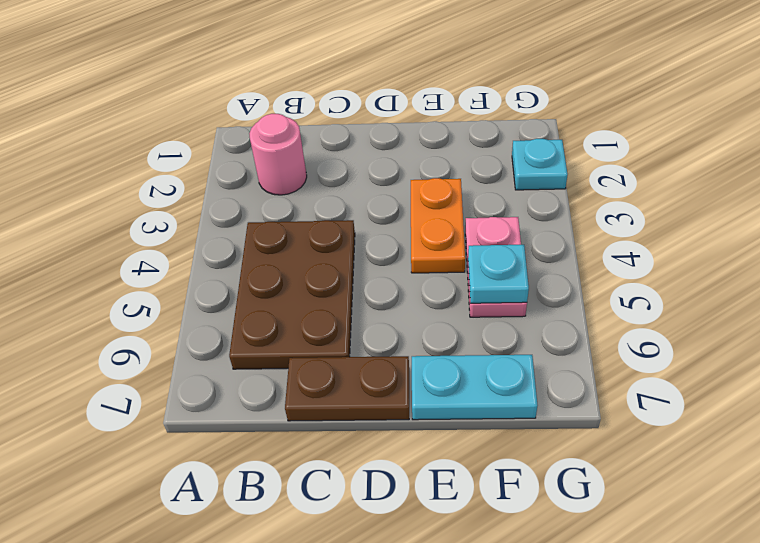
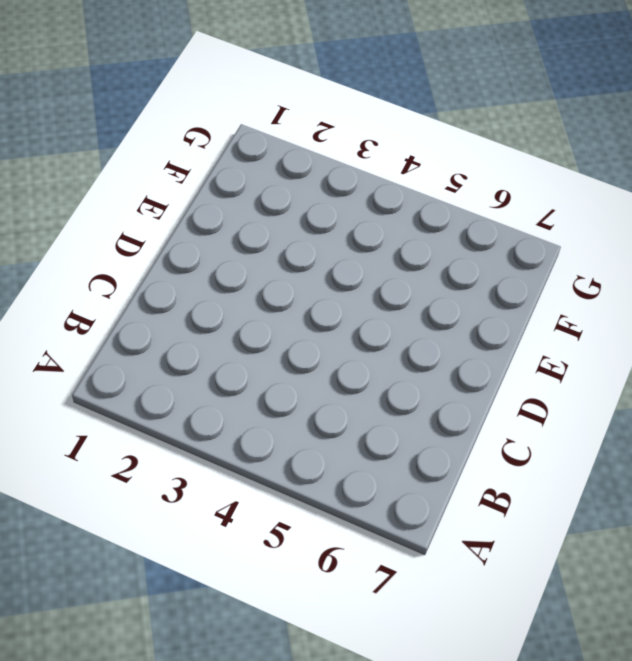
none -> pink round brick B2 level 1
none -> brown plate B4:C6 level 1

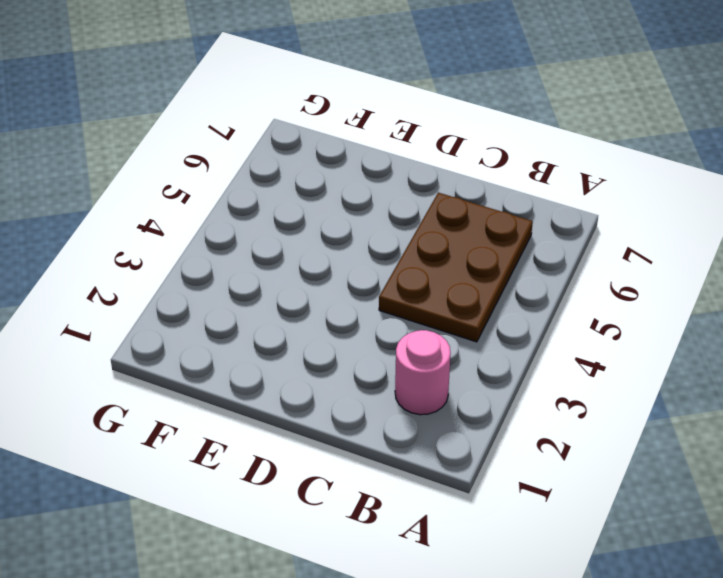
none -> brown plate C7:D7 level 1
none -> orange plate E3:E4 level 1

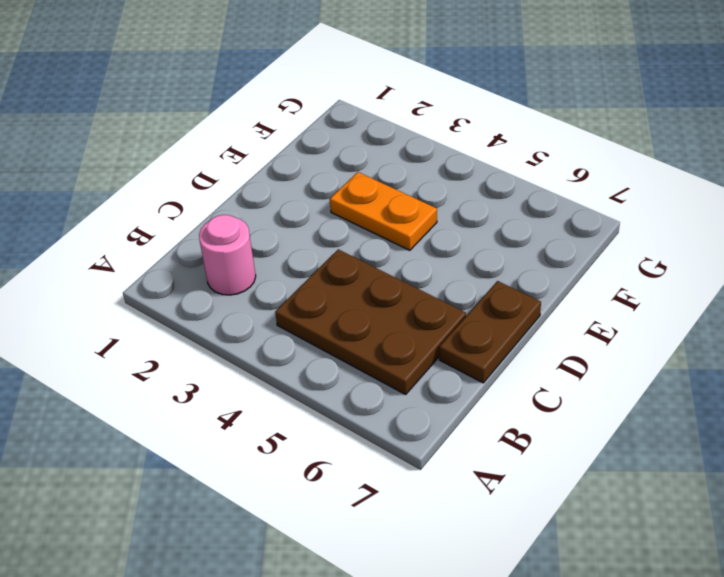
none -> cyan plate E7:F7 level 1
none -> pink plate F4:F5 level 1

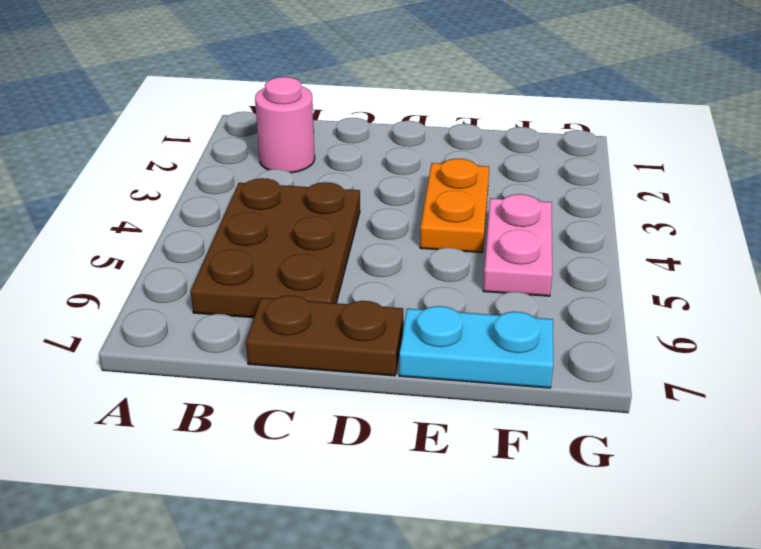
none -> cyan plate G2 level 1
none -> cyan plate F5 level 2

